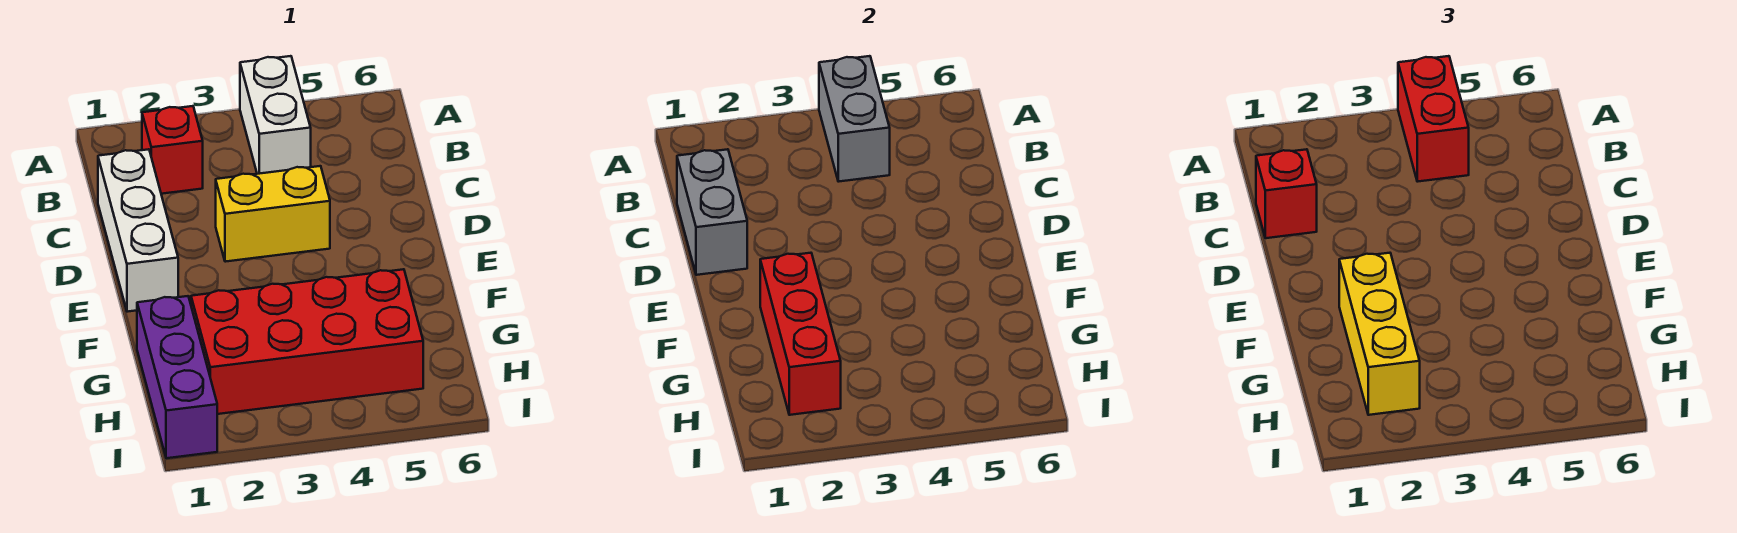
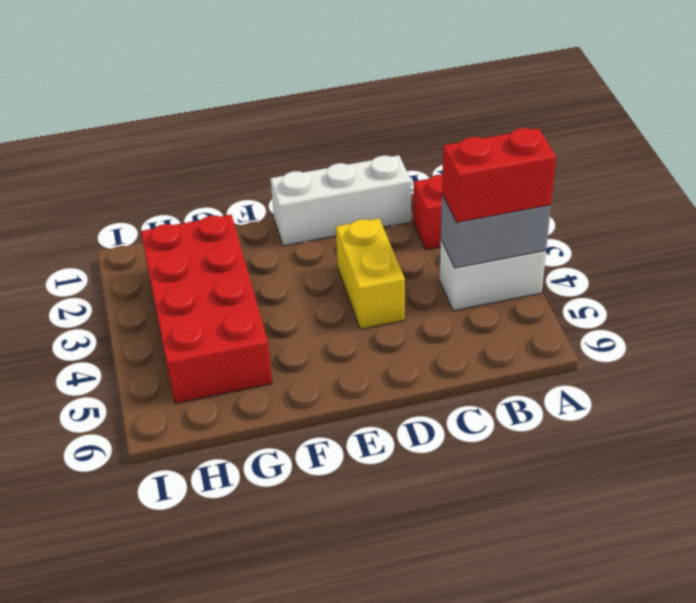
none -> purple brick G1:I1 level 1
none -> grey brick C1:D1 level 2
none -> red brick F2:H2 level 2

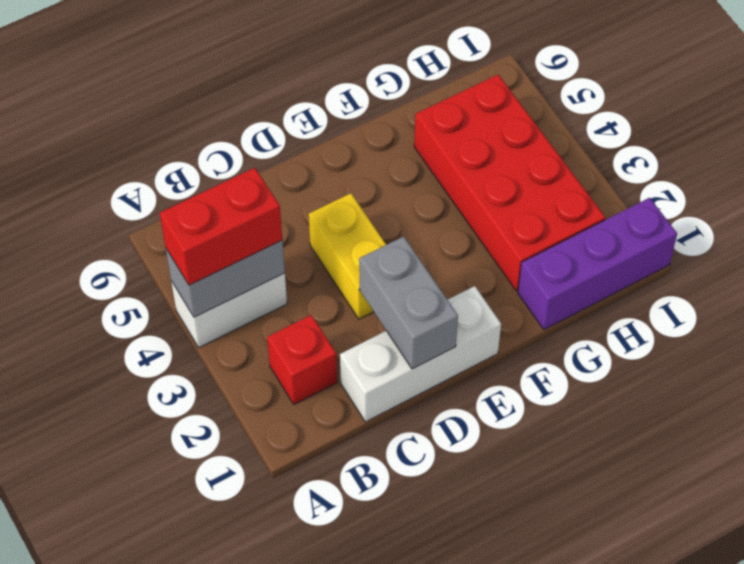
grey brick D1:D2 level 2 -> grey brick C1:D1 level 2
none -> red brick F2:H2 level 2
none -> red brick C1 level 3
none -> yellow brick F2:H2 level 3

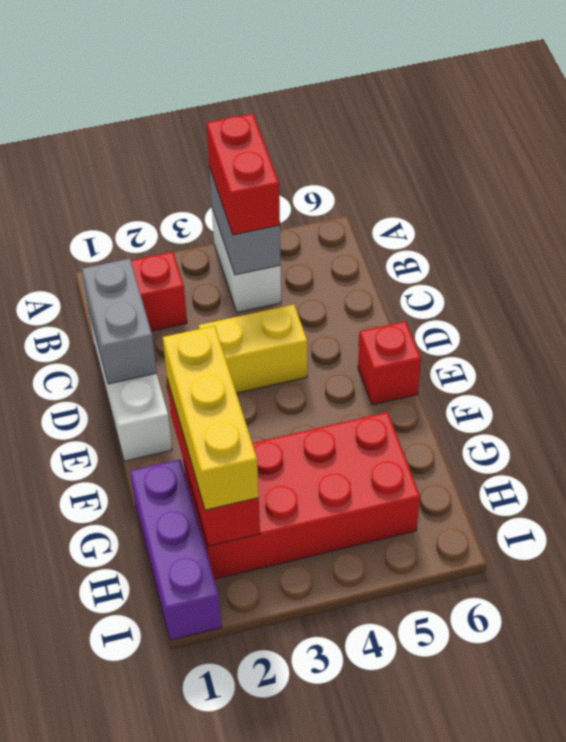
red brick E6 level 1 -> red brick C1 level 3

